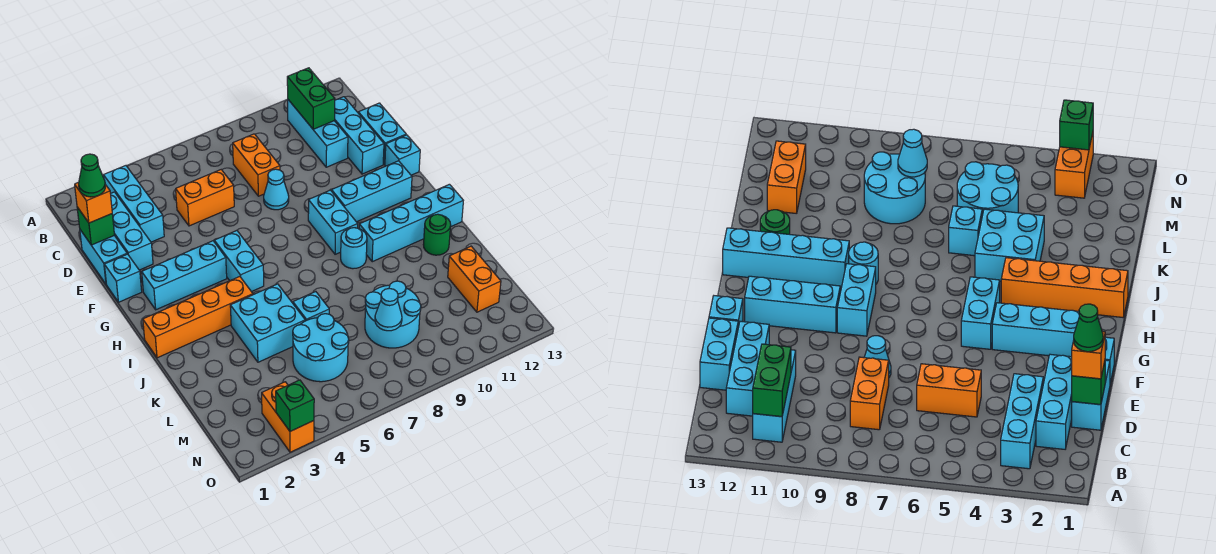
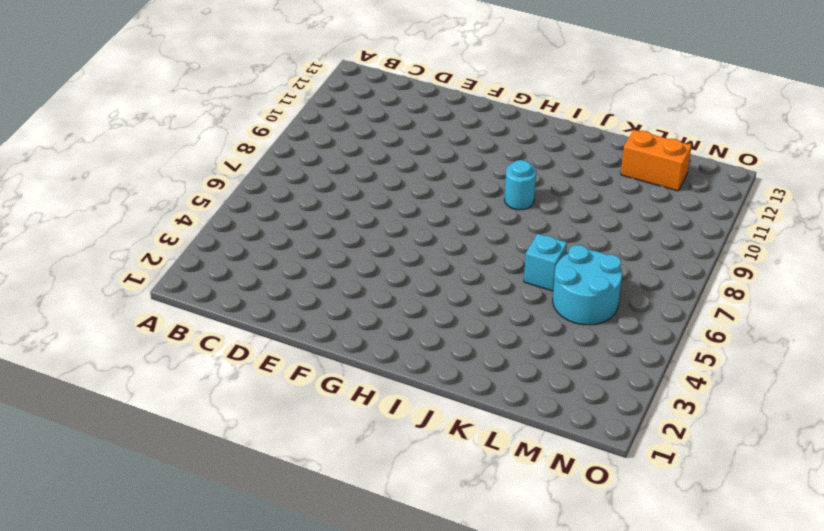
none -> cyan brick B3:D3 level 1
none -> cyan brick B11:D11 level 1
none -> cyan brick C2:E2 level 1
none -> orange brick C8:D8 level 1

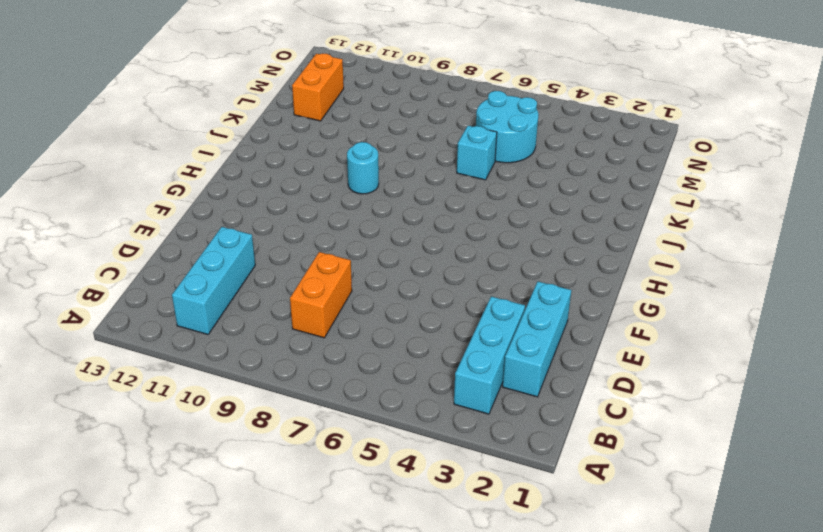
none -> cyan brick C12:E12 level 1
none -> cyan brick D1:E1 level 1
none -> orange brick D5:D6 level 1
none -> cyan brick D13:E13 level 1

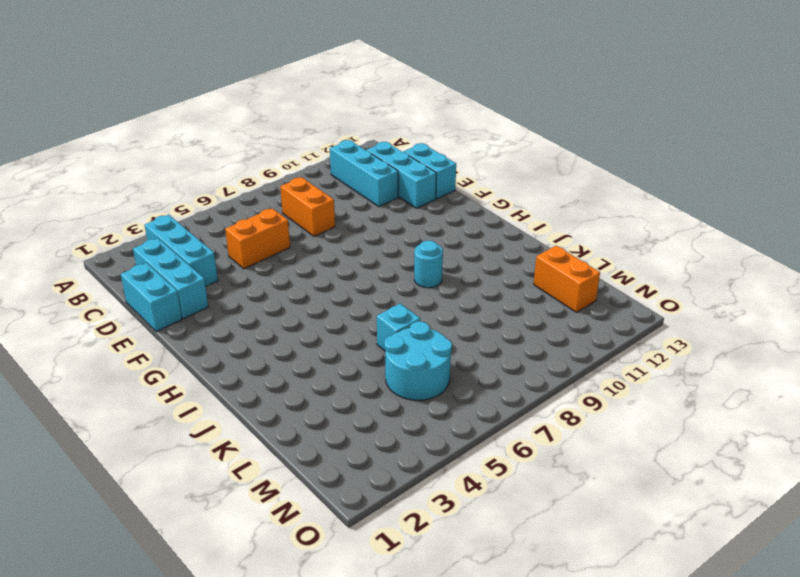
none -> cyan cone E8 level 1
none -> cyan brick F1 level 1
none -> cyan brick F13 level 1
none -> cyan brick G2:G4 level 1

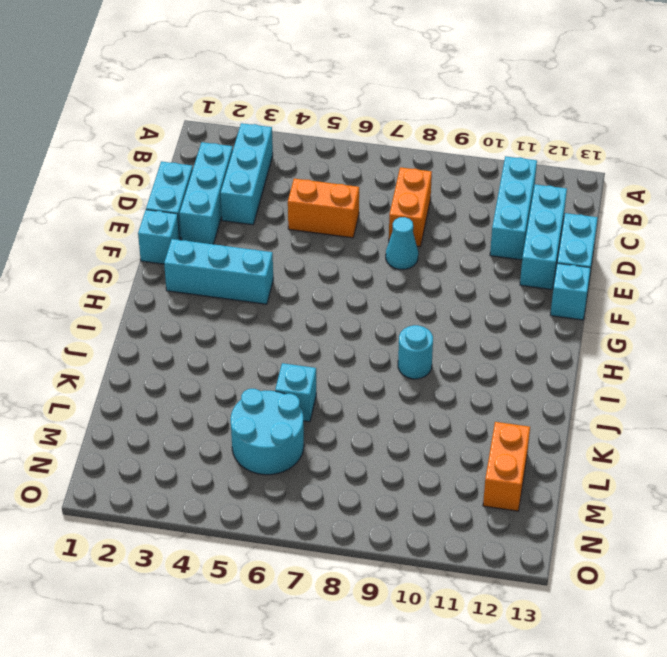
none -> cyan brick G5:H5 level 1
none -> cyan brick G9:H9 level 1
none -> cyan brick G10:G12 level 1
none -> orange brick I1:I4 level 1

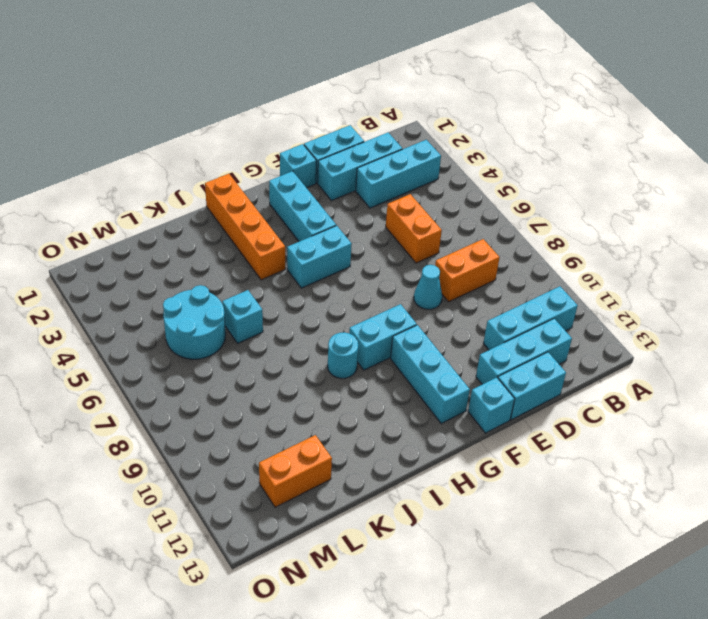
none -> cyan brick I10:I13 level 1
none -> cyan brick J4:K5 level 1
none -> green round brick J12 level 1
none -> cyan round brick L8:M9 level 1

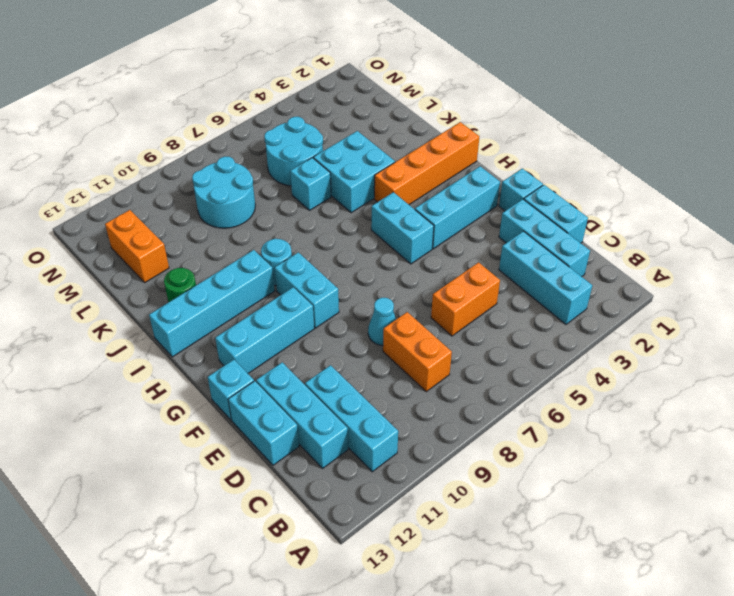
none -> orange brick N3:O3 level 1
none -> green brick B11:C11 level 2
none -> green brick D1 level 2
none -> cyan cone M8 level 2

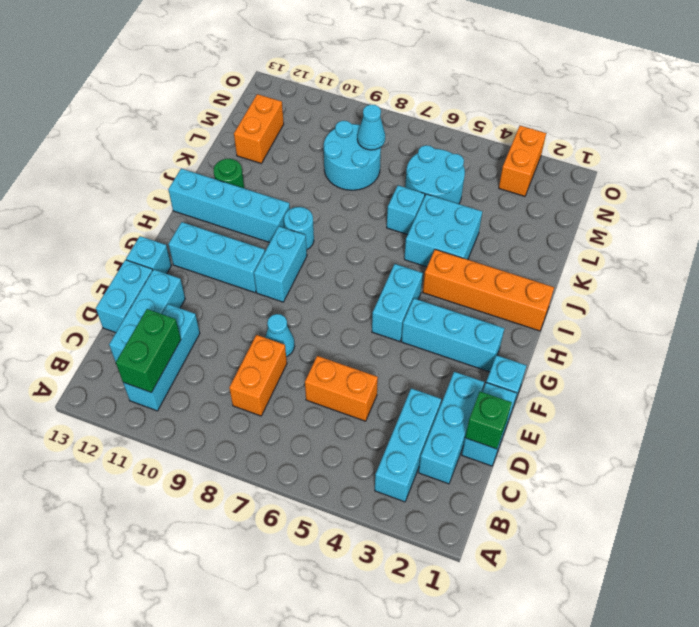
none -> green brick O3 level 2
none -> orange brick D1 level 3
none -> green cone D1 level 4

